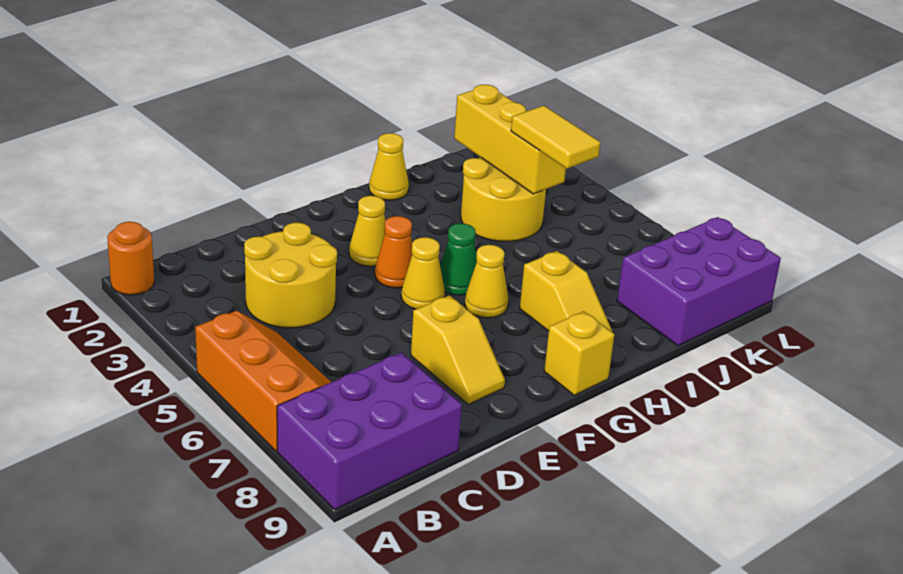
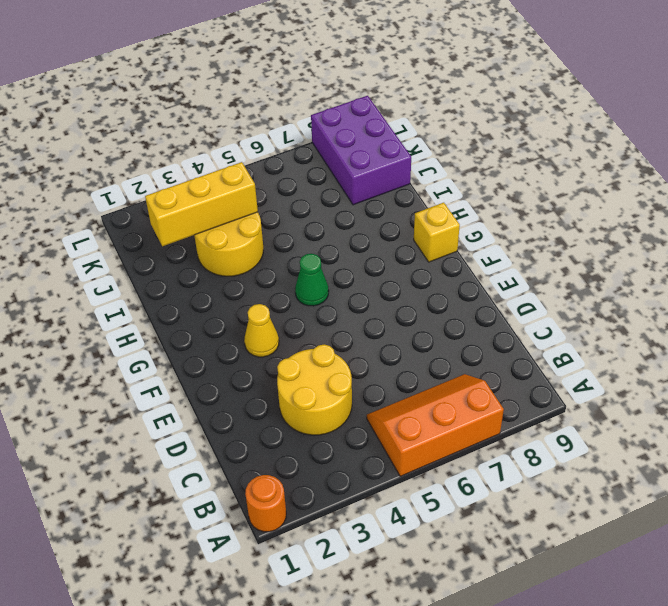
none -> purple brick A8:C9 level 1
none -> yellow slope E7:E8 level 1 top 7
none -> orange cone F4 level 1

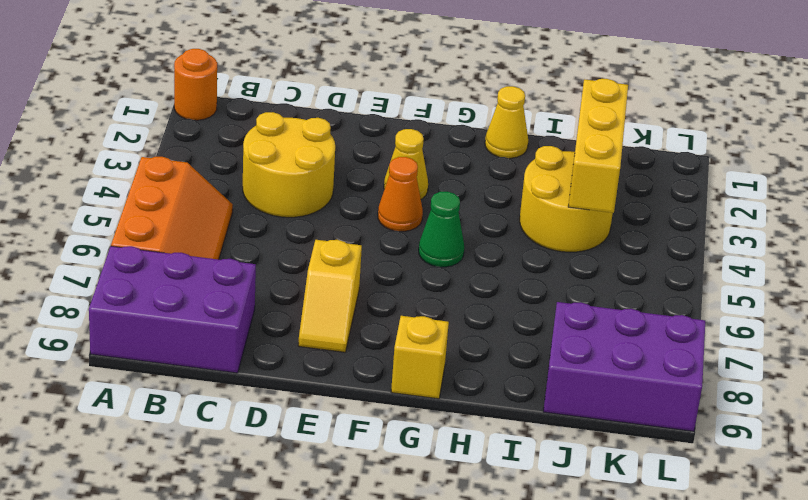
none -> yellow cone F5 level 1
none -> yellow cone G6 level 1
none -> yellow slope H7:H8 level 1 top 7

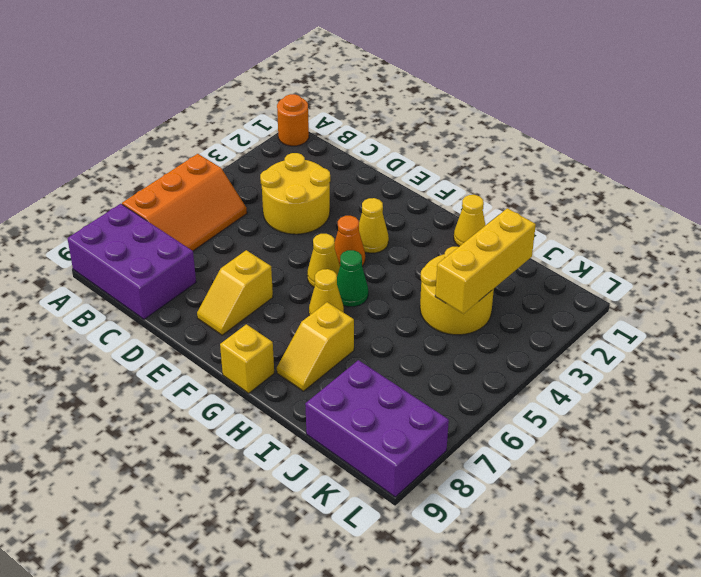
none -> yellow tile J4:J5 level 3

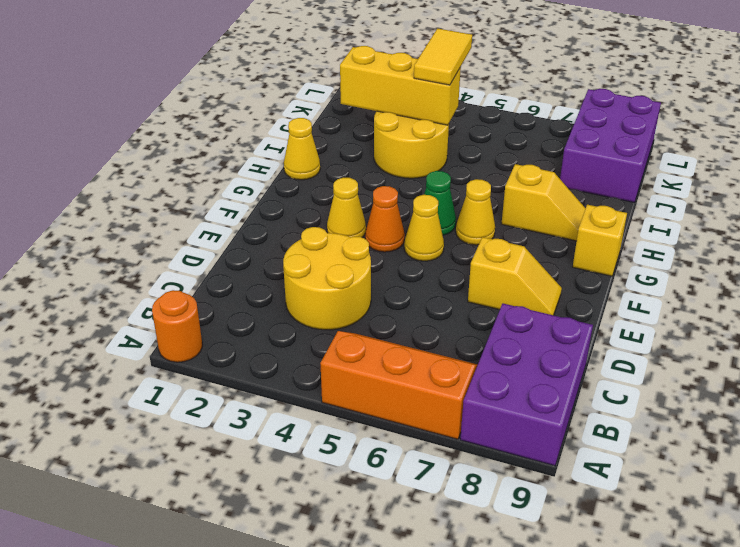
yellow tile J4:K4 level 3 -> yellow tile J4:J5 level 3

